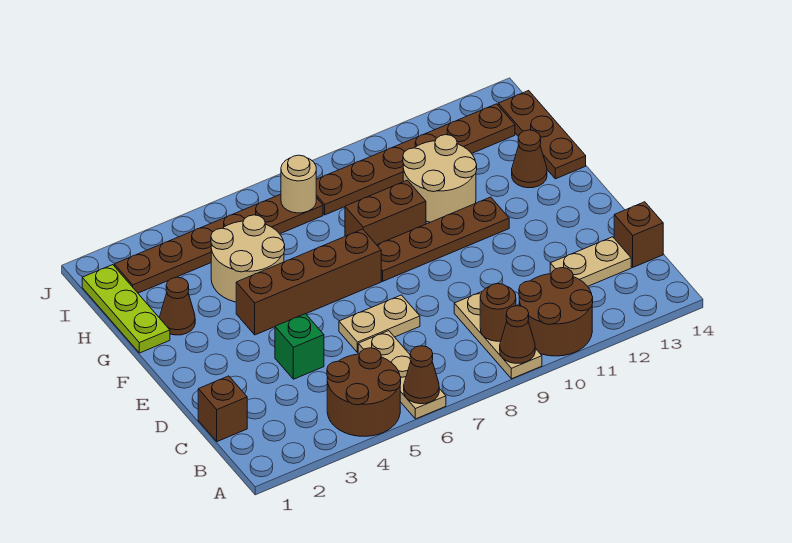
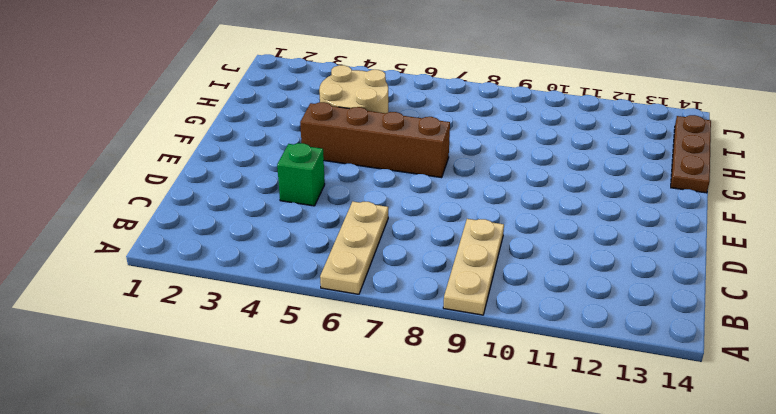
none -> brown round brick A4:B5 level 1
none -> brown round brick A10:B11 level 1
none -> brown brick C1 level 1

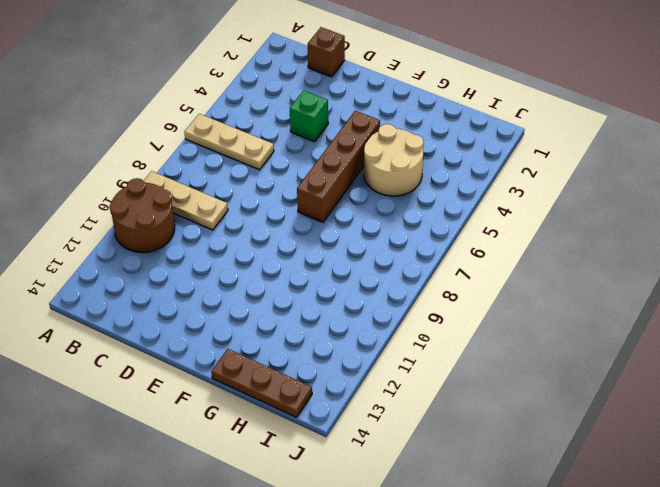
none -> brown round brick A4:B5 level 1
none -> tan plate C12:C13 level 1
none -> brown brick C14 level 1

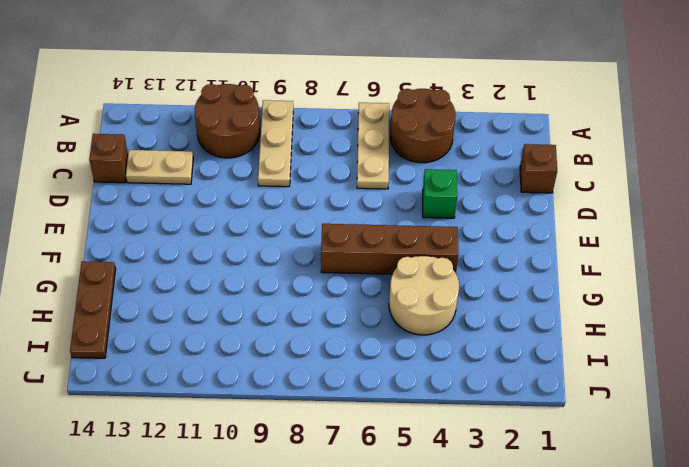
none -> tan plate D6:D7 level 1
none -> brown plate F8:F11 level 1
none -> lime plate G1:I1 level 1

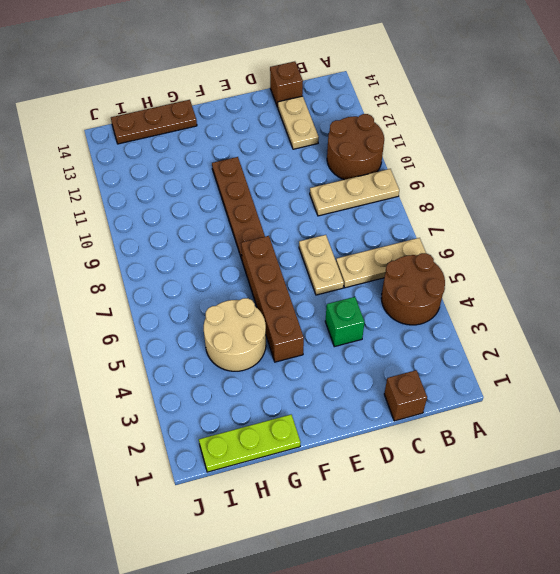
none -> brown cone G2 level 1
none -> brown brick G8:G9 level 1
none -> tan round brick G10:H11 level 1

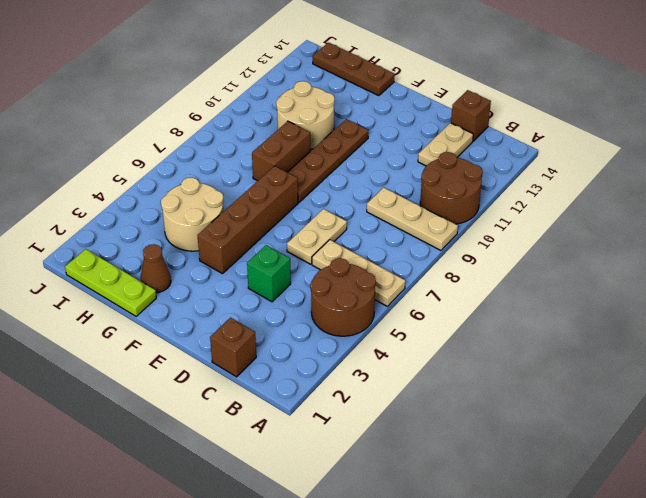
none -> brown cone G13 level 1
none -> brown plate I2:I7 level 1
none -> brown plate I8:I13 level 1

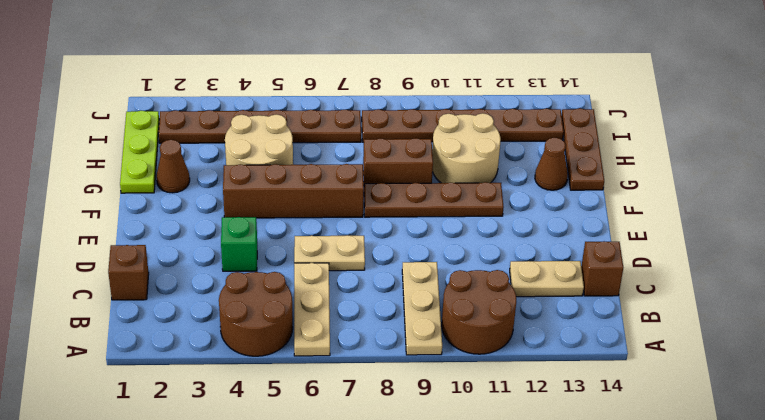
none -> brown cone A6 level 2
none -> brown cone A9 level 2
none -> brown round brick B9 level 2

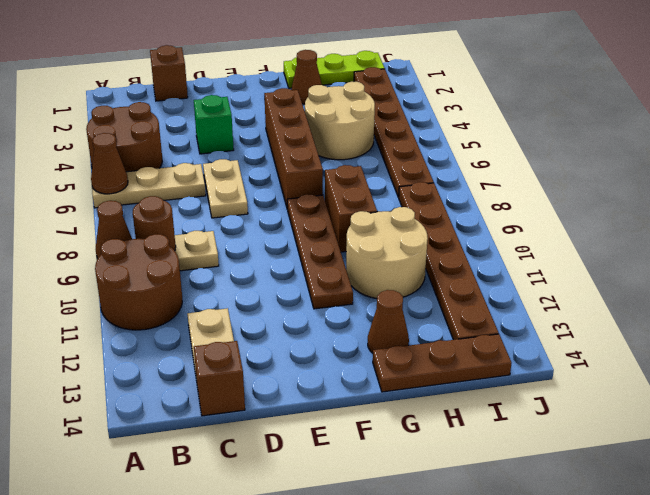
none -> tan round brick I7 level 2

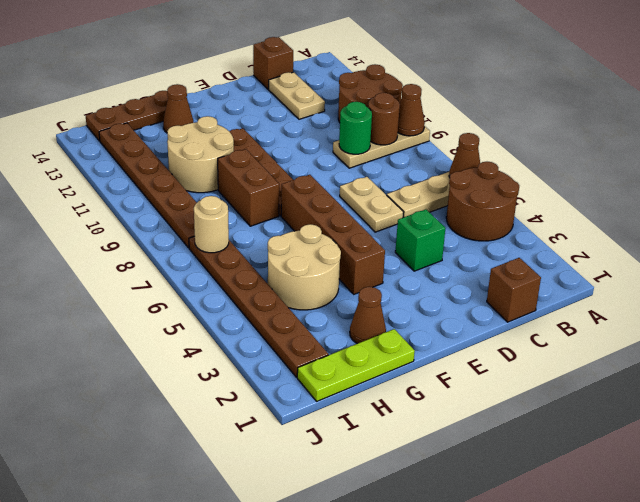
green round brick C9 level 2 -> none

